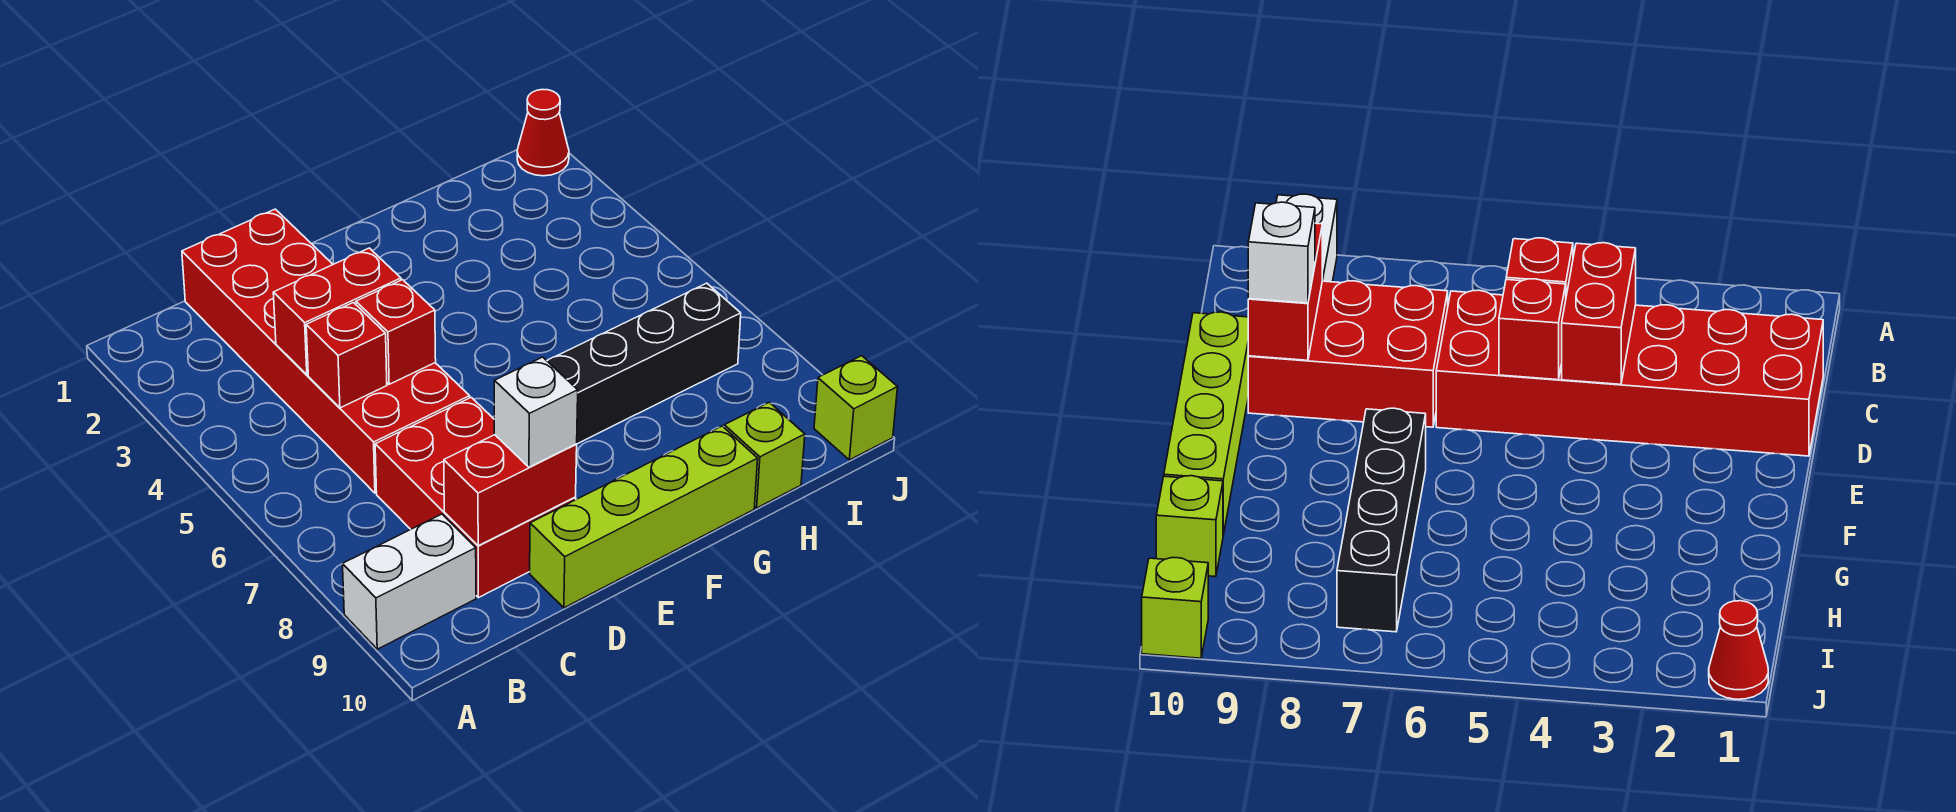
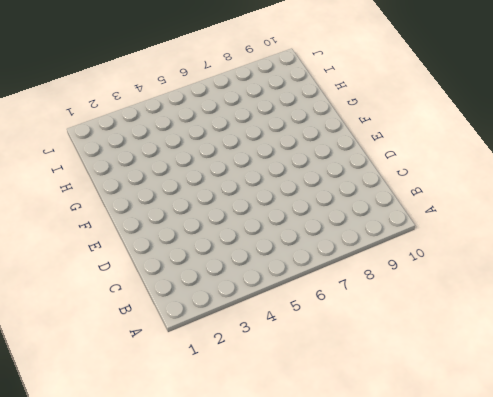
none -> white brick A9:B9 level 1
none -> red brick C1:D6 level 1
none -> red brick C7:D9 level 1

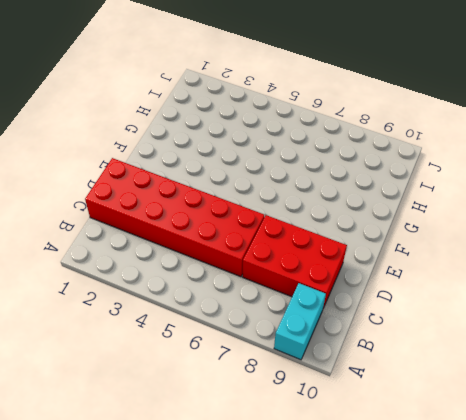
cyan brick A9:B9 level 1 -> white brick A9:B9 level 1
none -> lime brick D10:G10 level 1
none -> black brick F7:I7 level 1
none -> lime brick H10 level 1

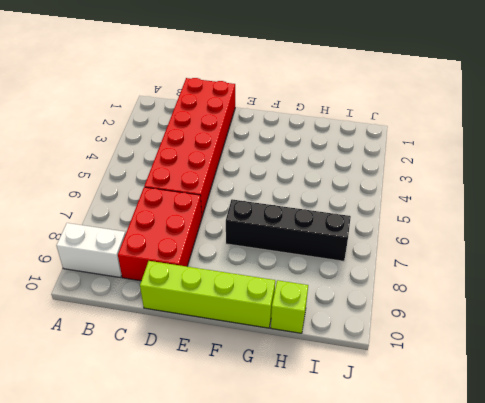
none -> red cone J1 level 1
none -> lime brick J10 level 1
none -> red brick C4:D4 level 2

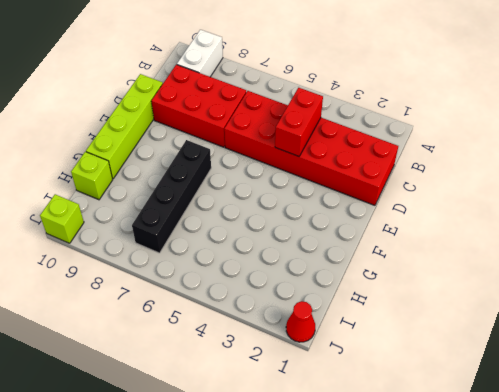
none -> red brick C5 level 2
none -> red brick C9:D9 level 2
none -> red brick D5 level 2

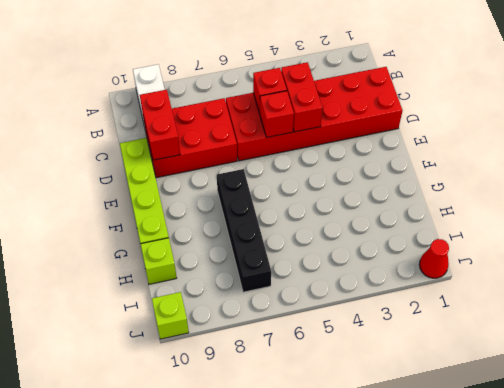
none -> white brick D9 level 3

